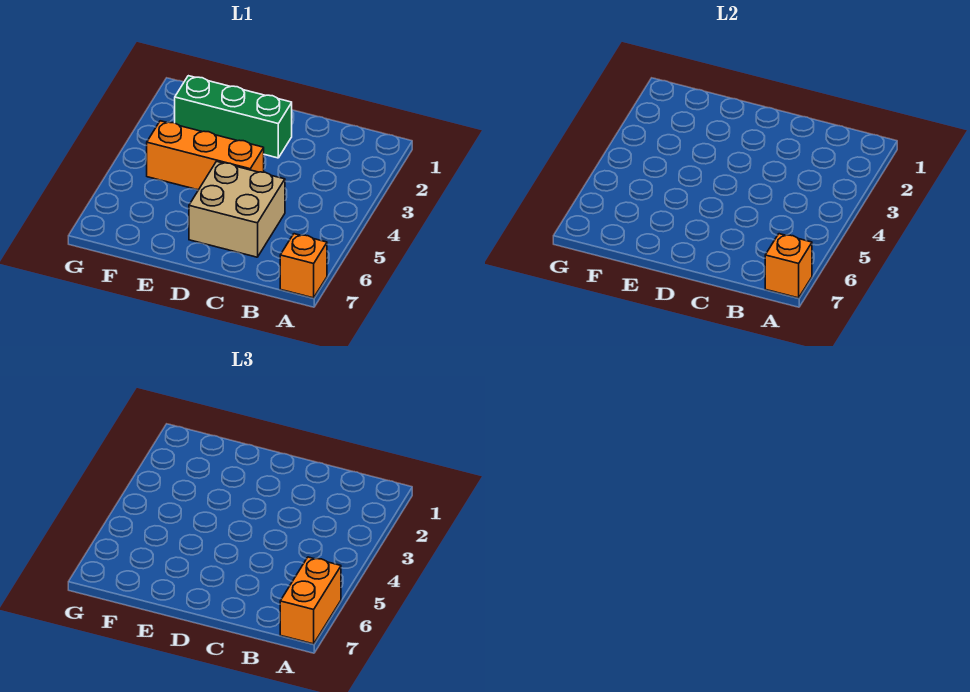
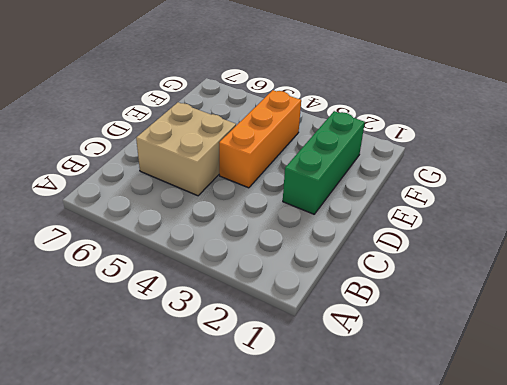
none -> orange brick A7 level 1
none -> orange brick A7 level 2

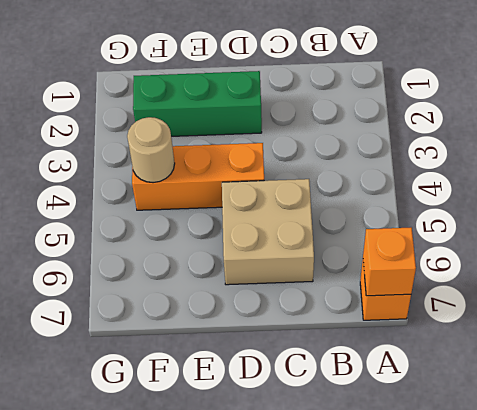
tan round brick F4 level 2 -> none
none -> orange brick A6:A7 level 3

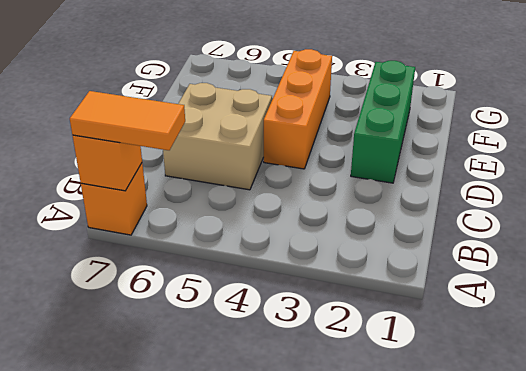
orange tile A6:A7 level 3 -> orange brick A6:A7 level 3

